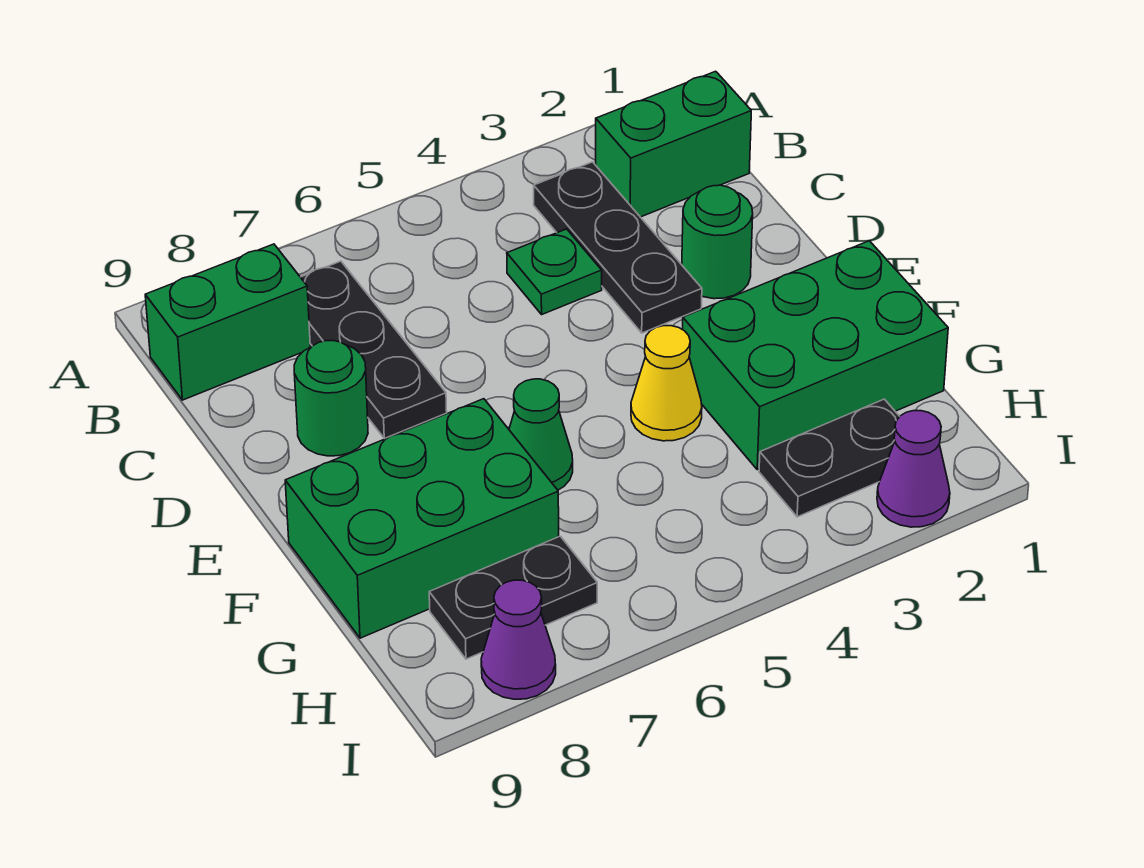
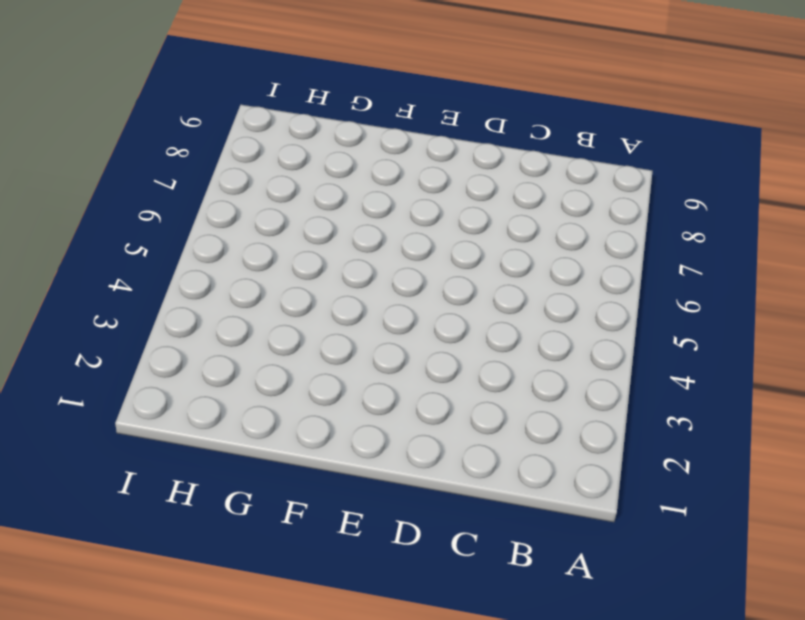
none -> green brick B1:B2 level 1
none -> black plate B3:D3 level 1
none -> black plate B7:D7 level 1

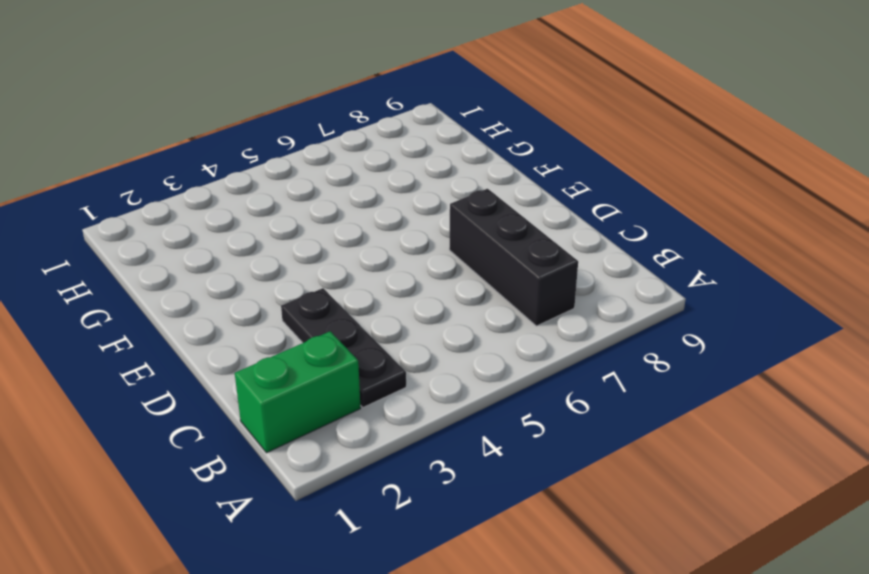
black brick B7:D7 level 1 -> black plate B7:D7 level 1
none -> green brick B8:B9 level 1
none -> green plate C4 level 1
none -> green round brick D2 level 1

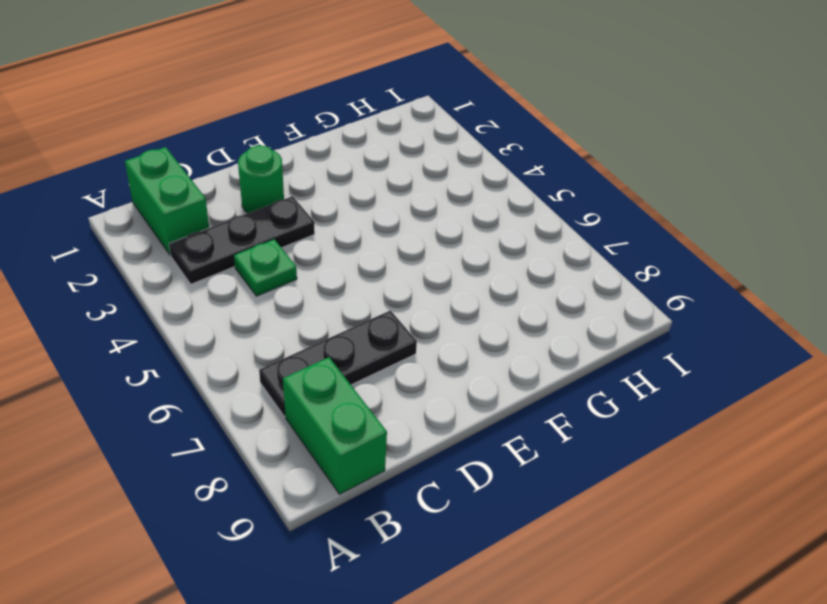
none -> green round brick D8 level 1
none -> green brick F1:G3 level 1
none -> yellow cone F4 level 1

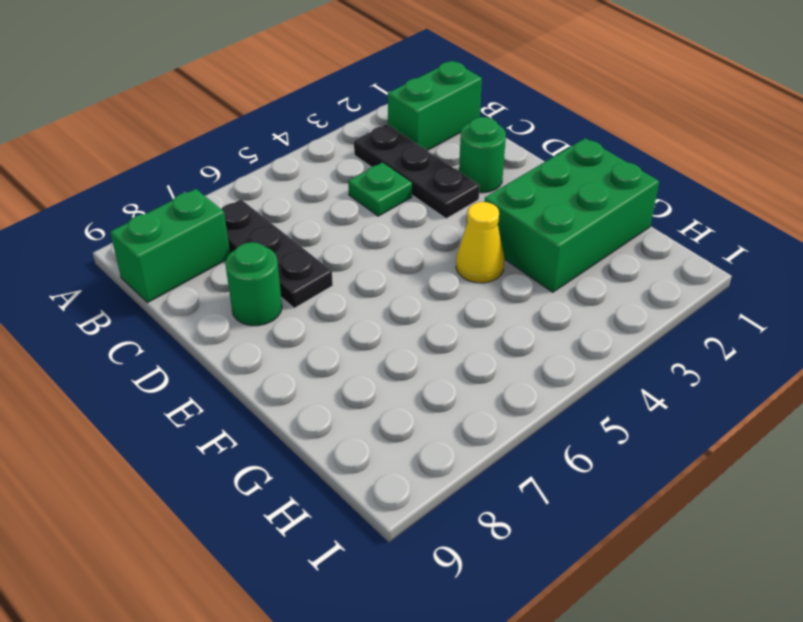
none -> green cone F6 level 1
none -> green brick F7:G9 level 1
none -> black plate H2:H3 level 1

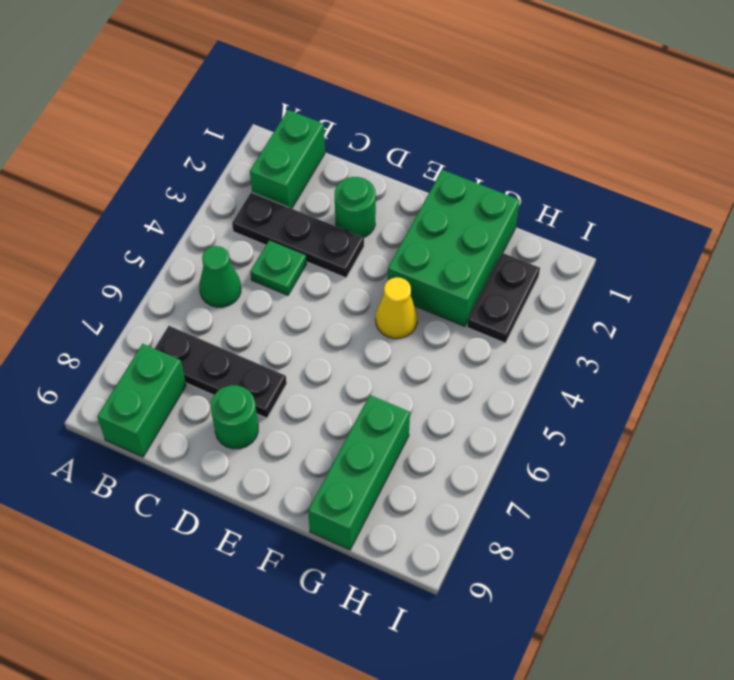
green cone B5 level 1 -> green cone F6 level 1
green brick G7:G9 level 1 -> green brick F7:G9 level 1
none -> black plate H7:H8 level 1
none -> purple cone I2 level 1
none -> purple cone I8 level 1

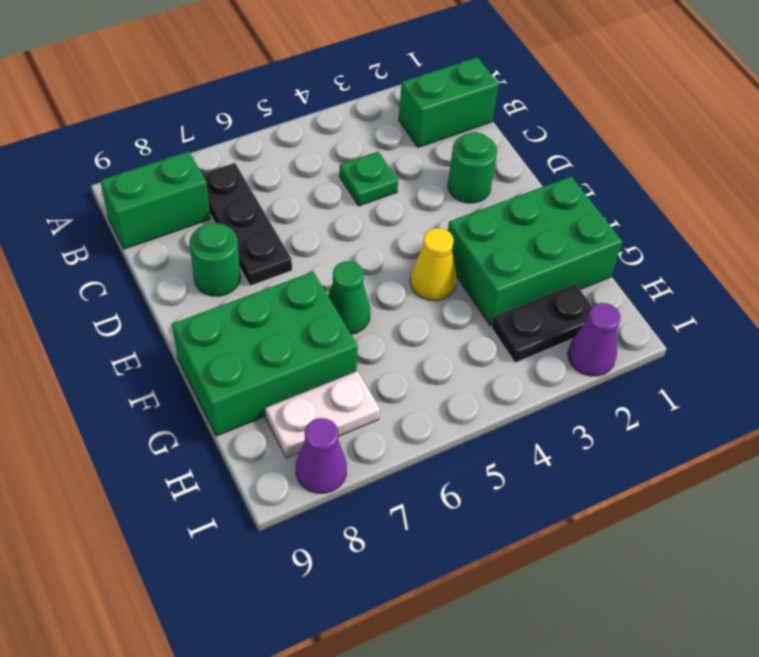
white plate H7:H8 level 1 -> black plate H7:H8 level 1
none -> black plate B3:D3 level 1

